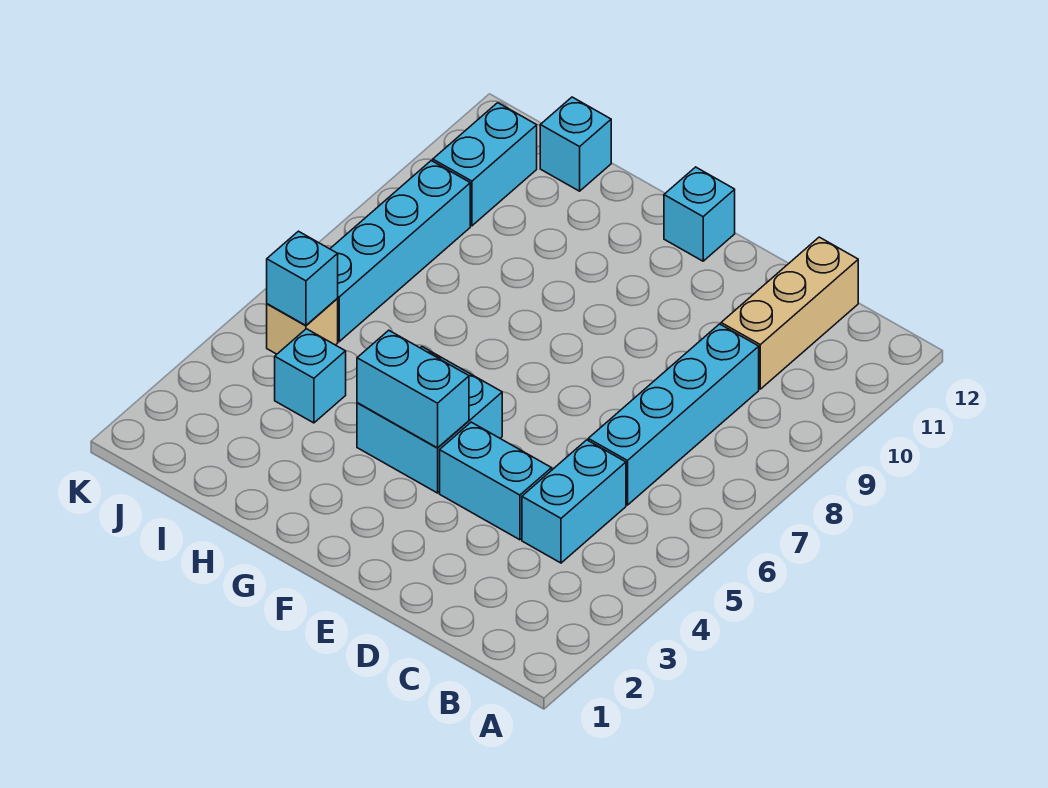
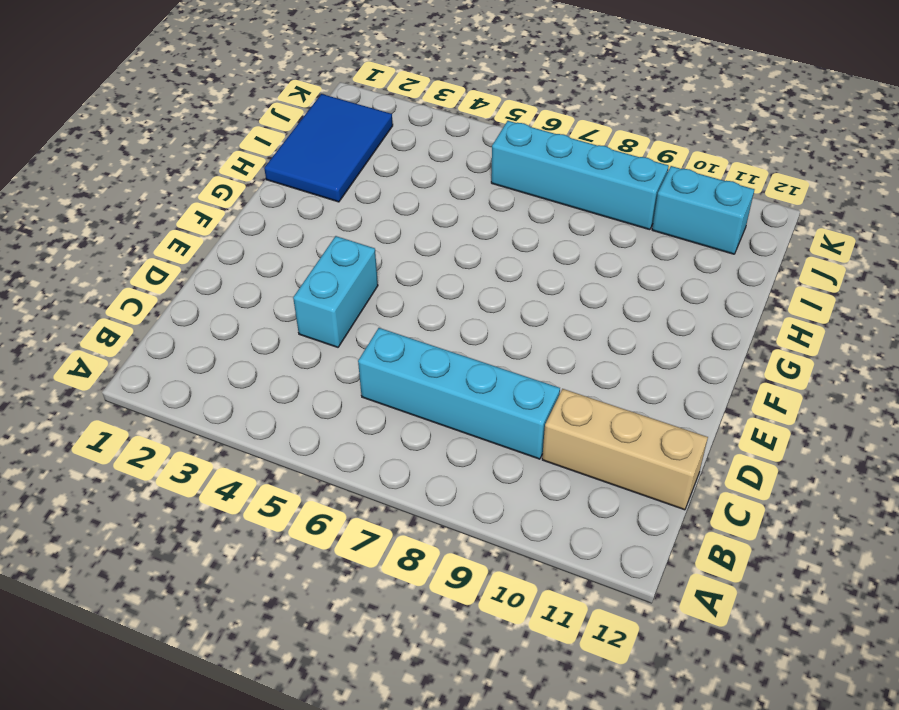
blue tile H1:J2 level 1 -> none
none -> cyan brick C4:C5 level 1
none -> cyan brick F4:G5 level 1
none -> cyan brick F12 level 1

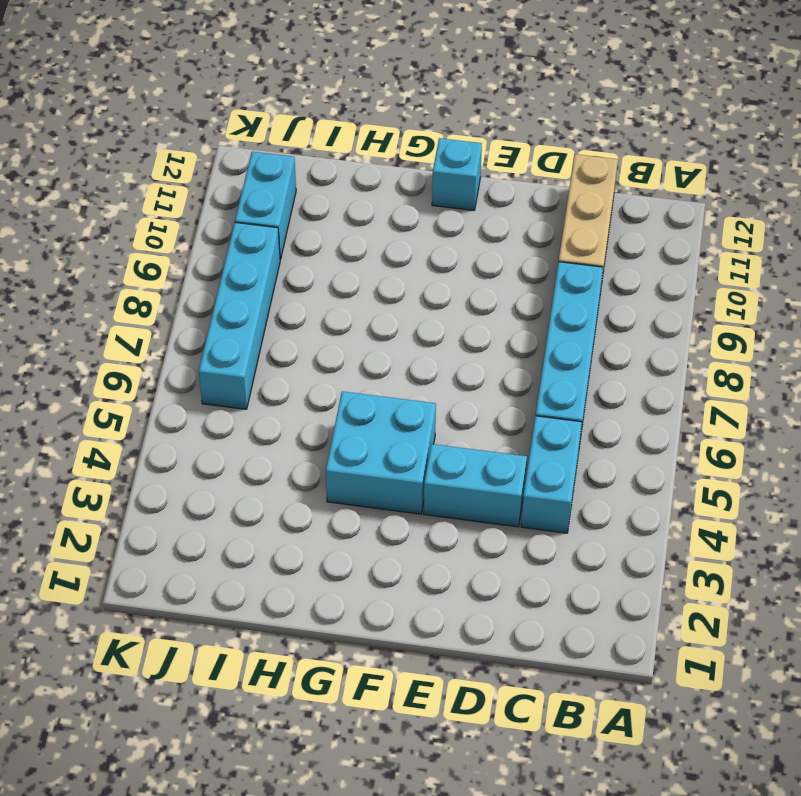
none -> cyan brick I4 level 1
none -> cyan brick I12 level 1
none -> tan brick J5 level 1

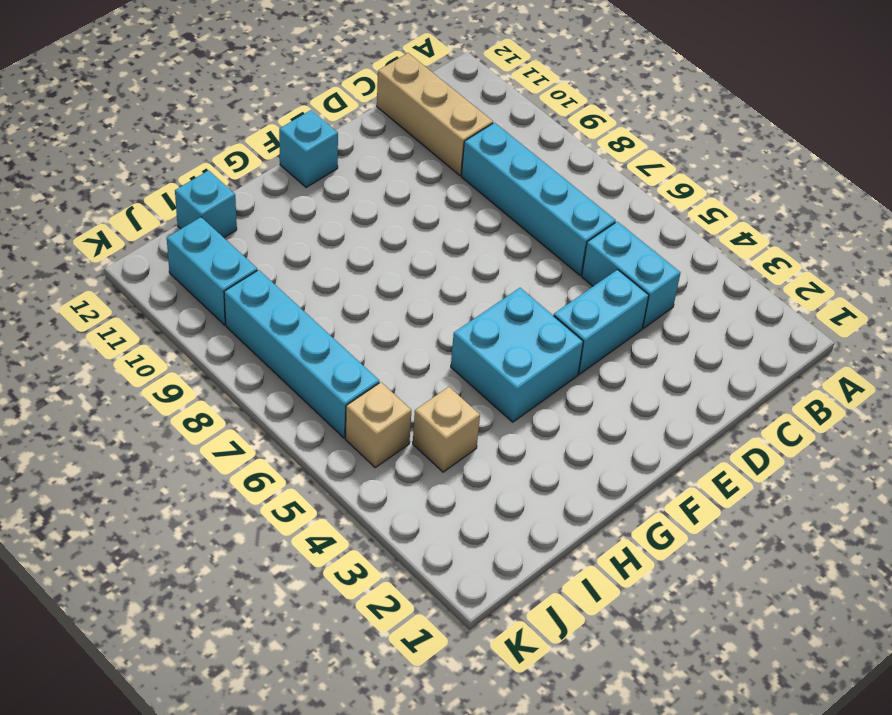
tan brick I4 level 1 -> cyan brick I4 level 1
none -> cyan brick F4:G4 level 2
none -> cyan brick J5 level 2

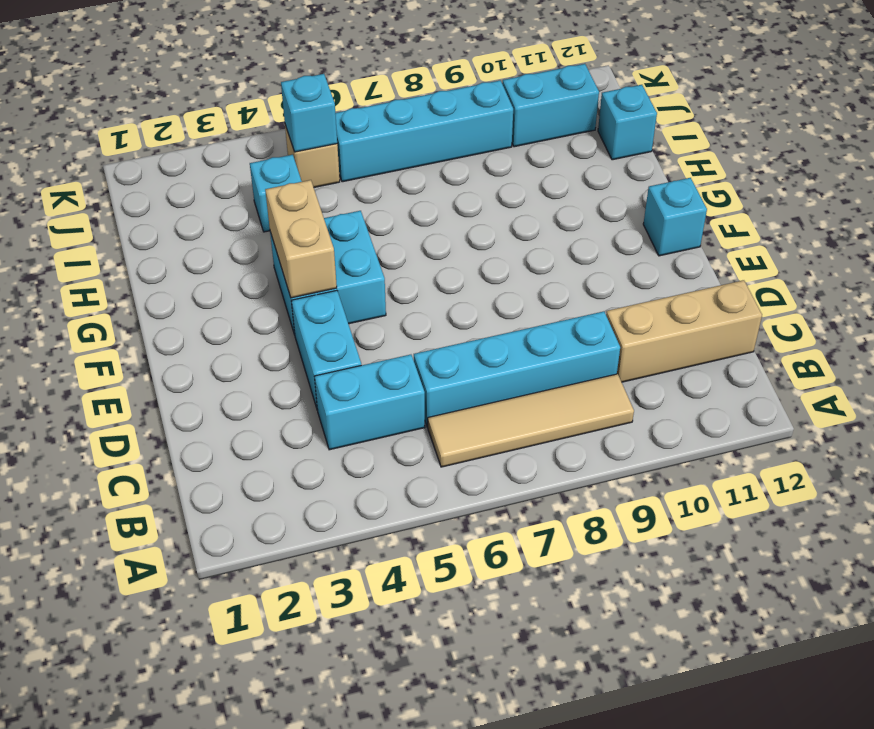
tan tile B6:B9 level 1 -> none
tan brick F4:G4 level 2 -> cyan brick F4:G4 level 2

